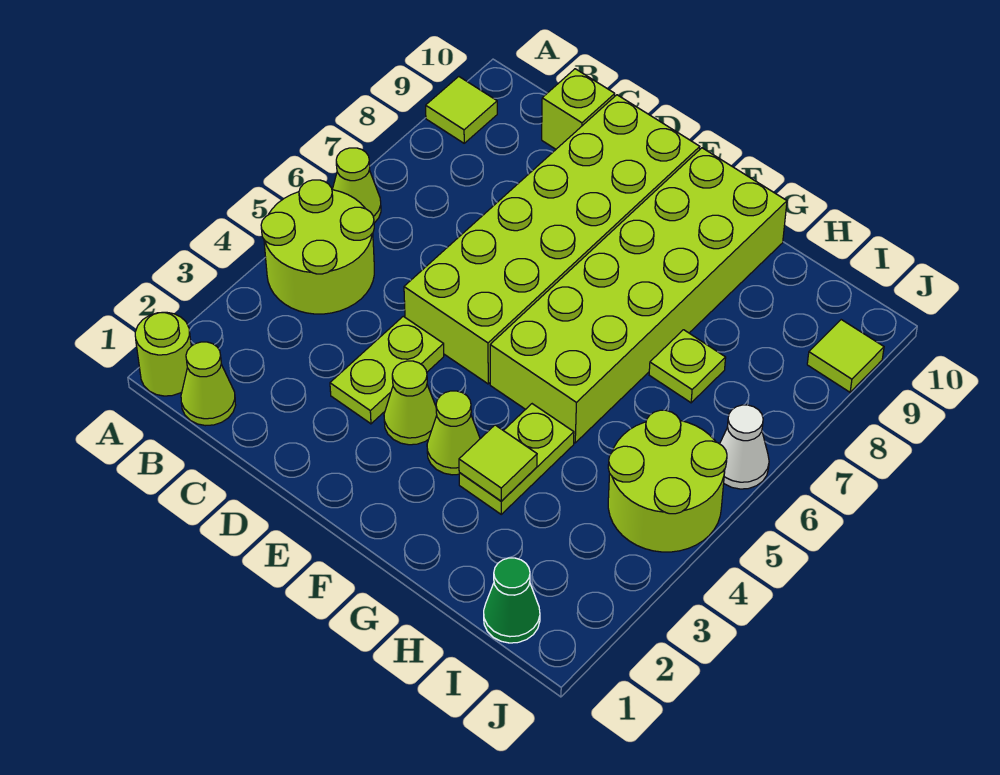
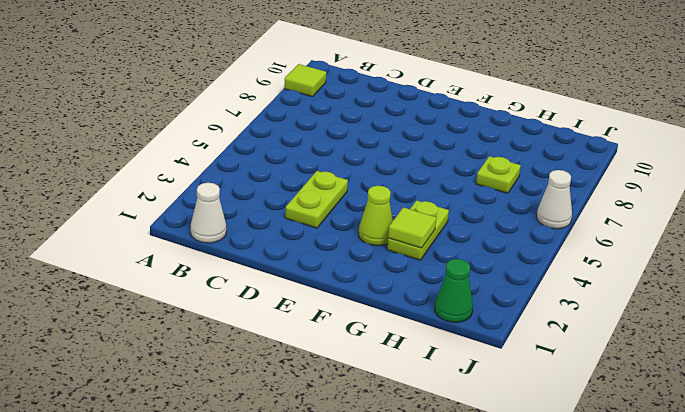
white cone B1 level 1 -> lime cone B1 level 1
none -> lime round brick A1 level 1
none -> lime round brick A4:B5 level 1
none -> lime cone A6 level 1

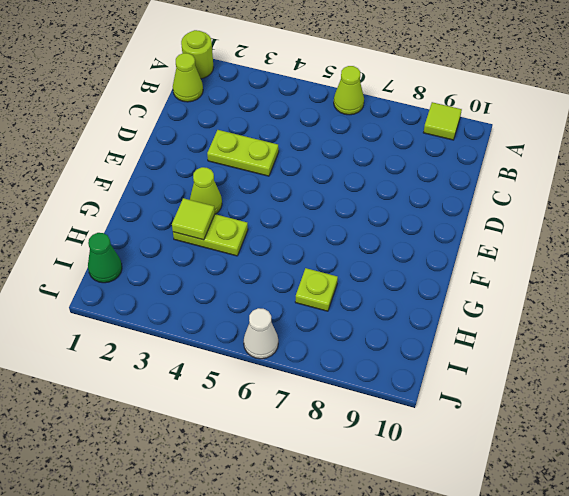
none -> lime round brick A4:B5 level 1
none -> lime brick C10 level 1
none -> lime brick D5:E10 level 1

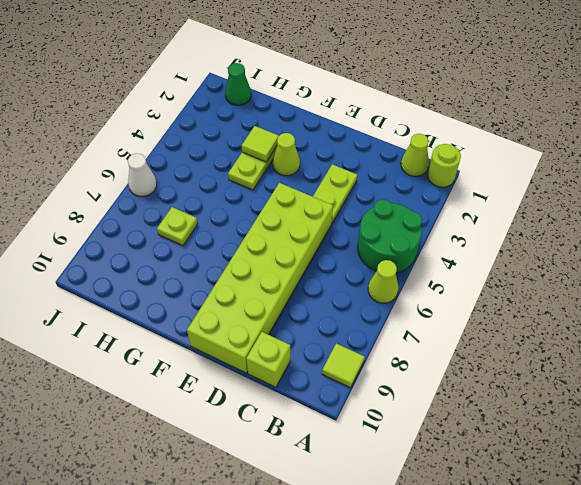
green round brick A4:B5 level 1 -> lime round brick A4:B5 level 1
none -> lime cone E3 level 1
none -> lime brick F5:G10 level 1
none -> lime round brick I4:J5 level 1

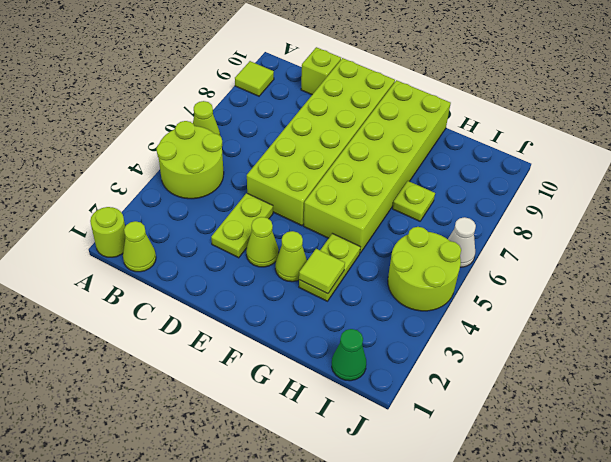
none -> lime tile J9 level 1

